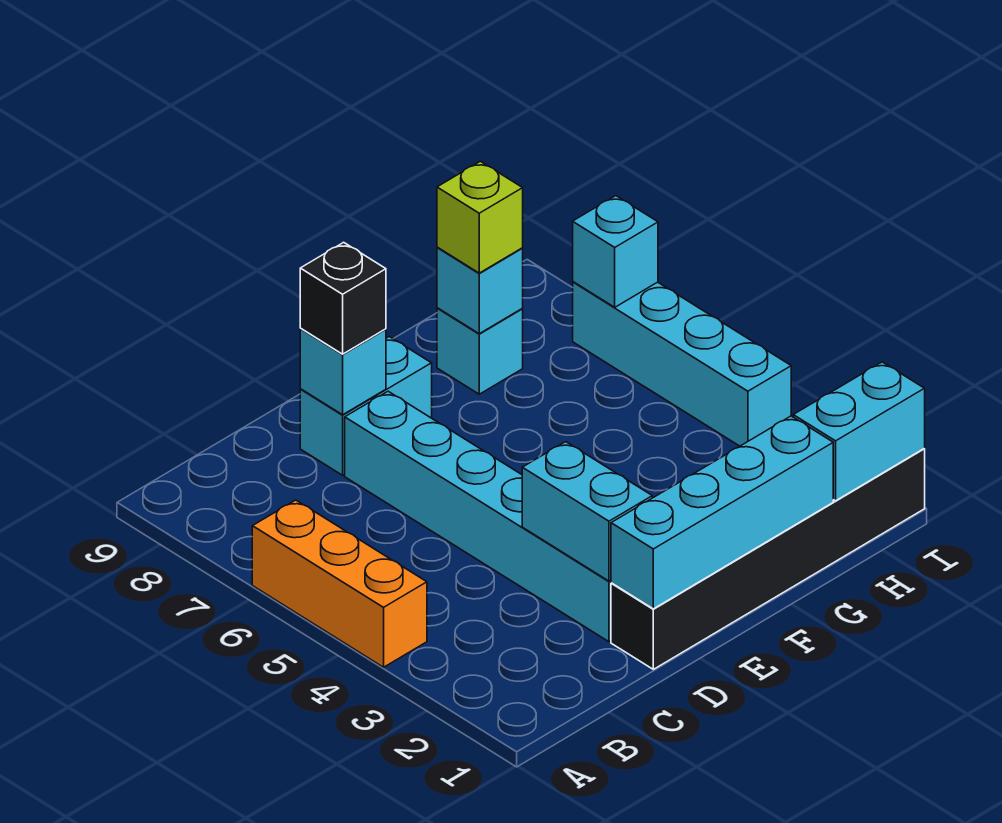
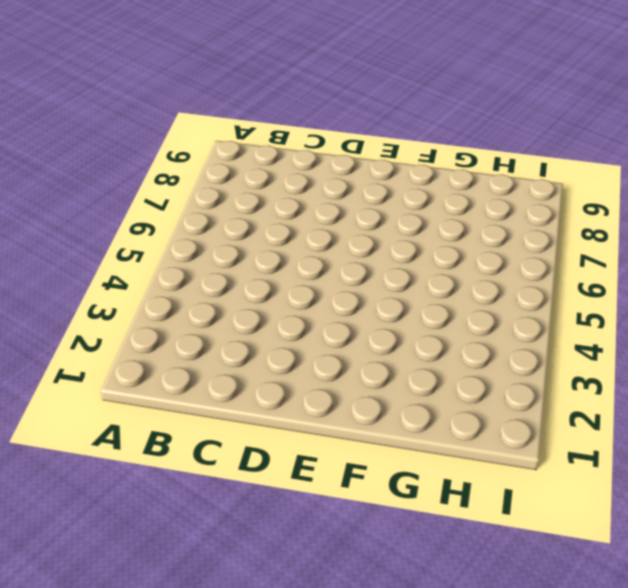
none -> orange brick A4:A6 level 1
none -> black brick D1:I1 level 1
none -> cyan brick D2:D7 level 1

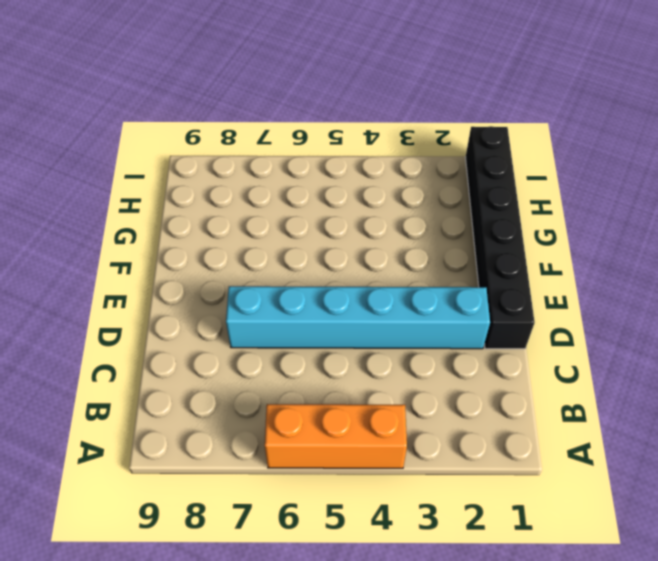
none -> cyan brick D8:E8 level 1
none -> cyan brick G8 level 1
none -> cyan brick I4:I7 level 1

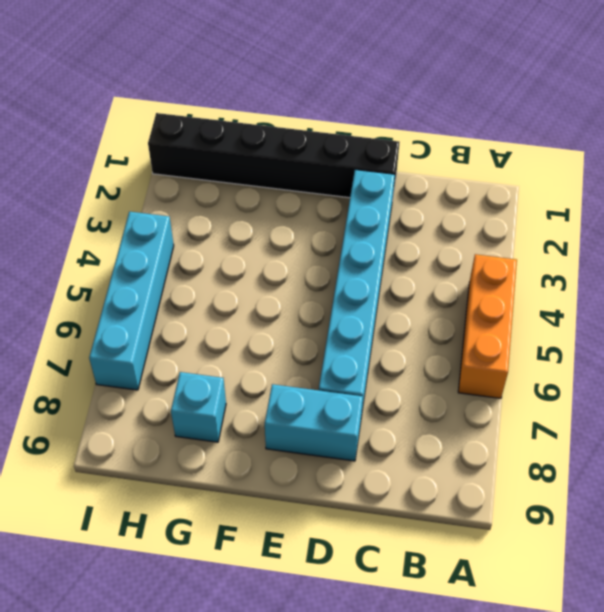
none -> cyan brick D1:G1 level 2
none -> cyan brick D2:D3 level 2
none -> cyan brick D8 level 2

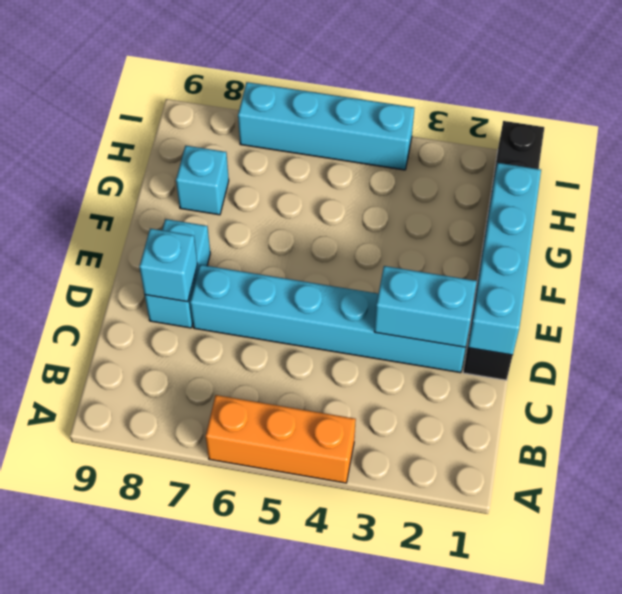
none -> cyan brick G8 level 2
none -> cyan brick H1:I1 level 2
none -> cyan brick I7 level 2

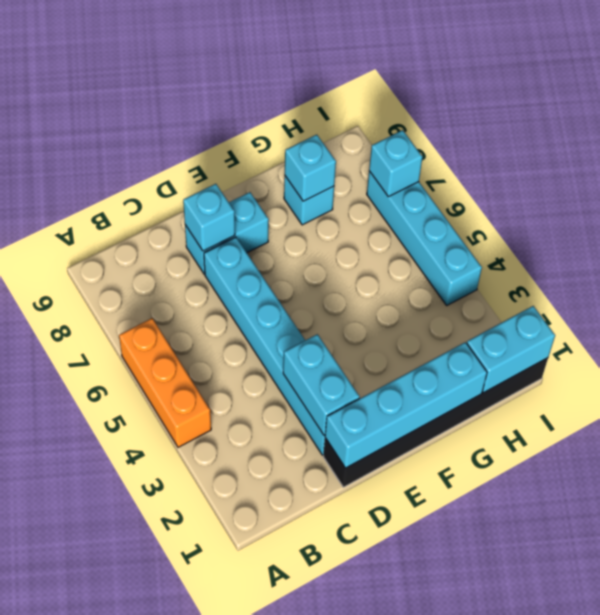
none -> black brick D8 level 3
none -> lime brick G8 level 3

